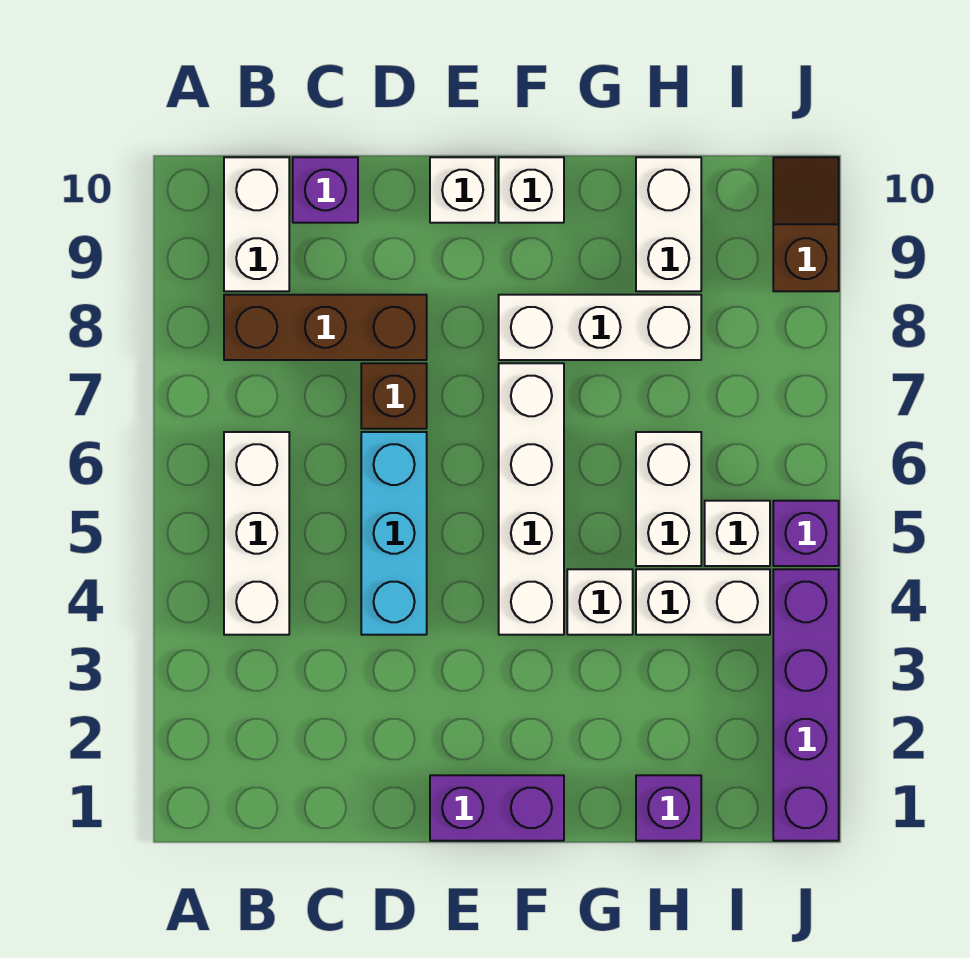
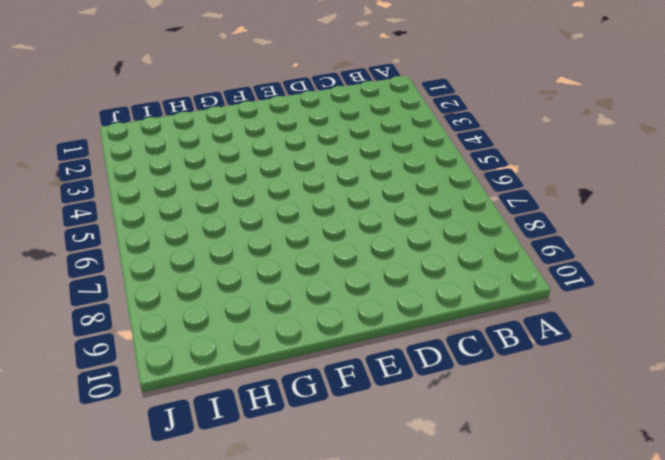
none -> white brick B4:B6 level 1
none -> brown brick B8:D8 level 1
none -> white brick B9:B10 level 1

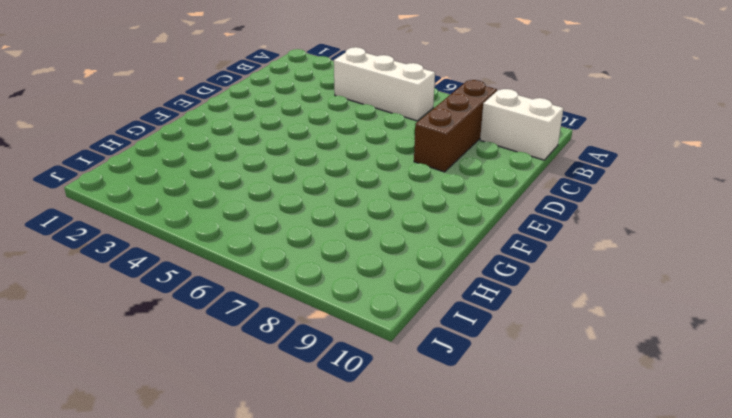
none -> purple brick C10 level 1
none -> cyan brick D4:D6 level 1
none -> brown brick D7 level 1

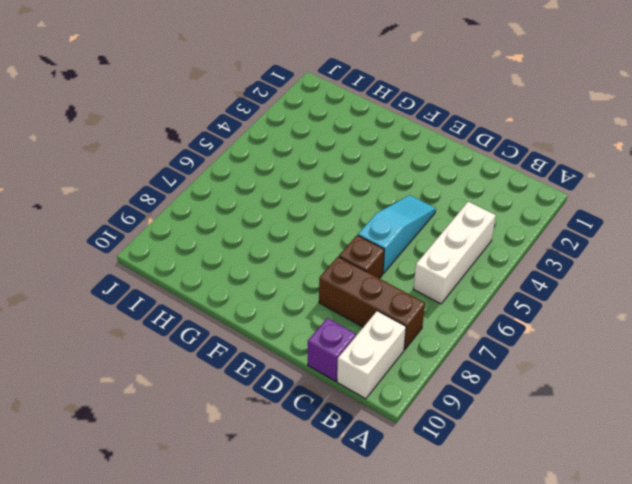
cyan slope D4:D6 level 1 top 6 -> cyan brick D4:D6 level 1
none -> purple brick E1:F1 level 1
none -> white brick E10 level 1
none -> white brick F4:F7 level 1

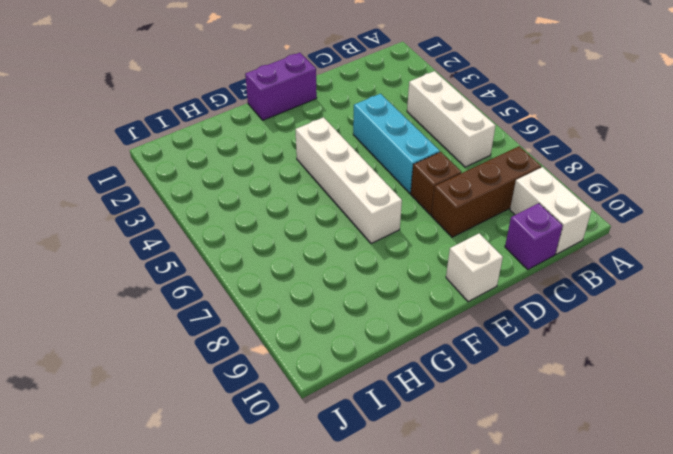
none -> white brick F8:H8 level 1
none -> white brick F10 level 1
none -> white brick G4 level 1

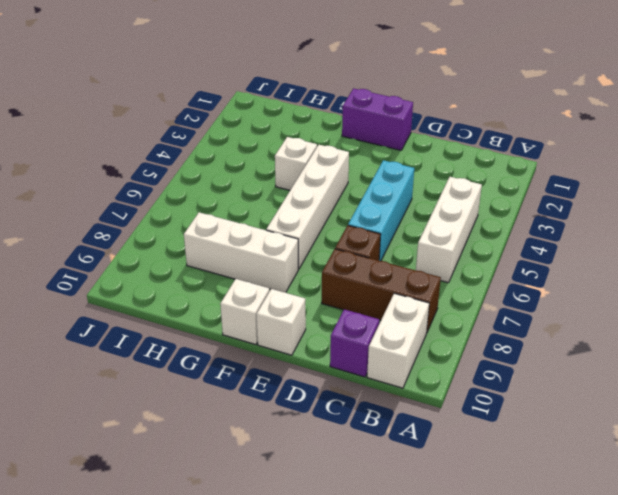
none -> purple brick H1 level 1
none -> white brick H4:I4 level 1
none -> white brick H5:H6 level 1

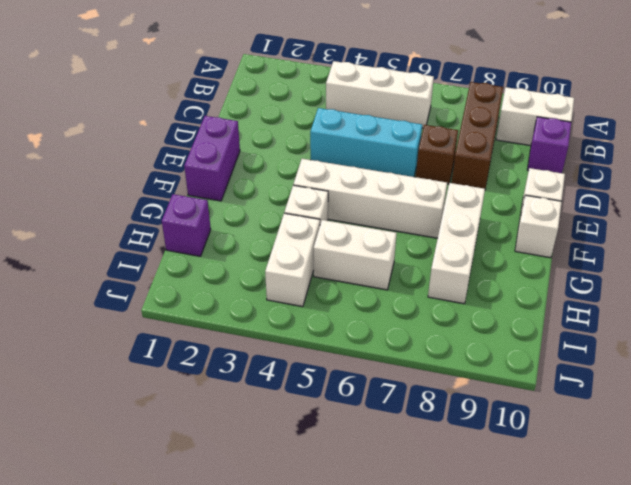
none -> white brick H9:H10 level 1
none -> white brick I5 level 1
none -> purple brick J1:J4 level 1

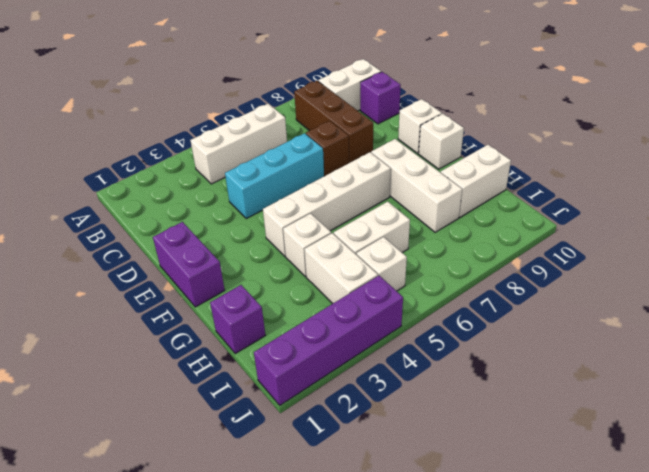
none -> purple brick J5 level 1
none -> brown slope J9:J10 level 1 top 9

